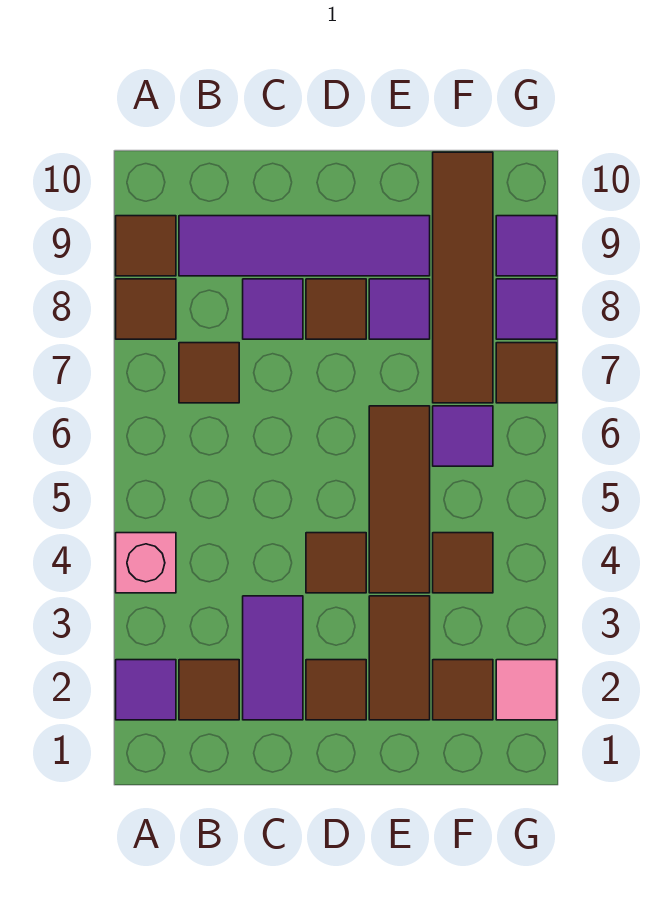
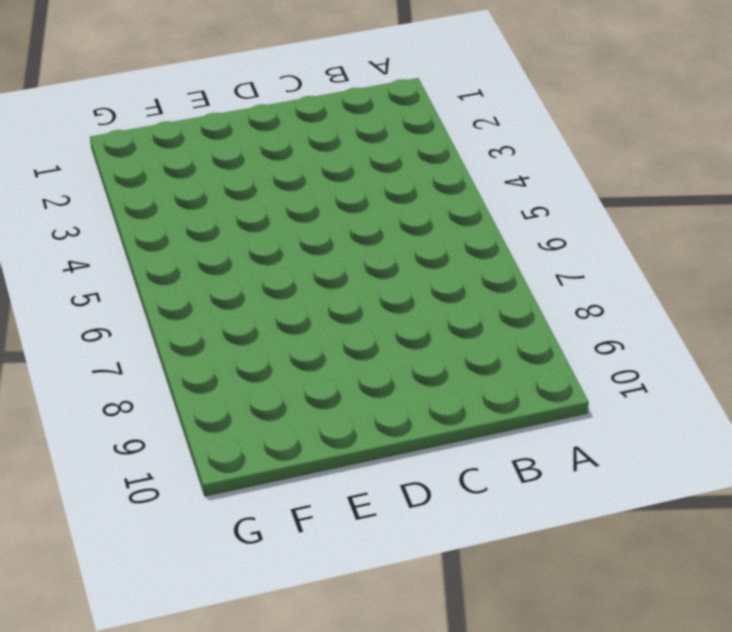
none -> purple tile A2 level 1
none -> pink brick A4 level 1
none -> brown tile A8 level 1

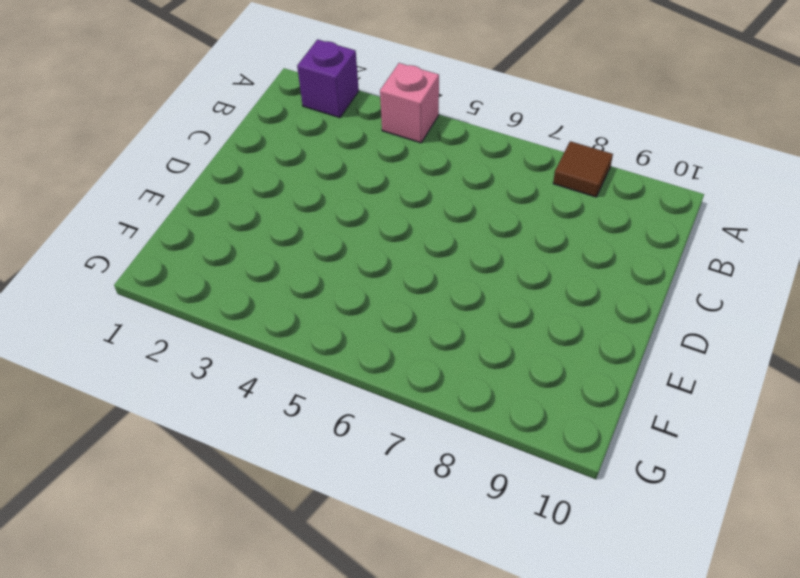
purple brick A2 level 1 -> purple tile A2 level 1
none -> brown tile A9 level 1
none -> brown tile B2 level 1
none -> brown tile B7 level 1

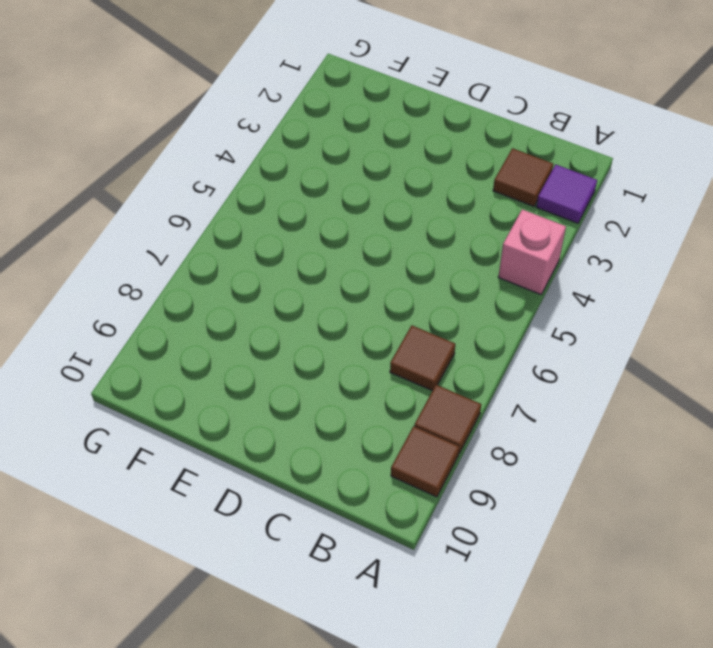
none -> purple tile B9:E9 level 1
none -> purple tile C2:C3 level 1
none -> purple tile C8 level 1

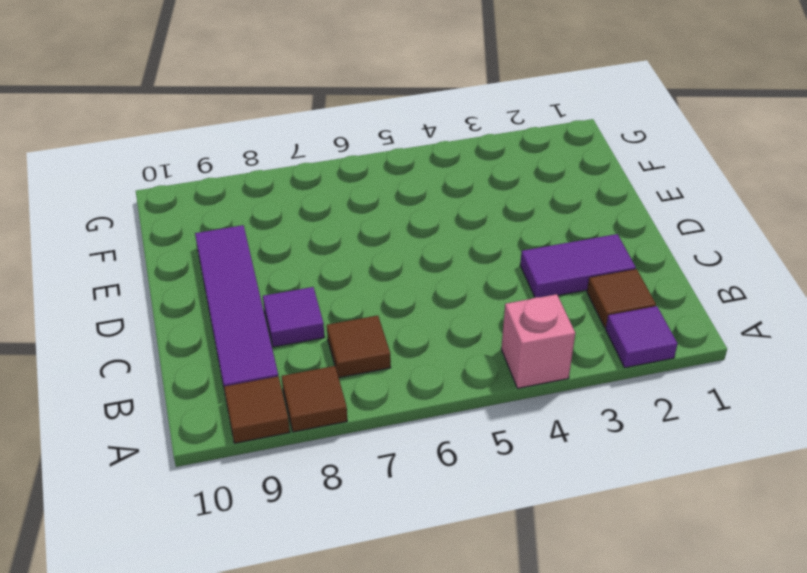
none -> brown tile D2 level 1
none -> brown tile D4 level 1
none -> brown tile D8 level 1

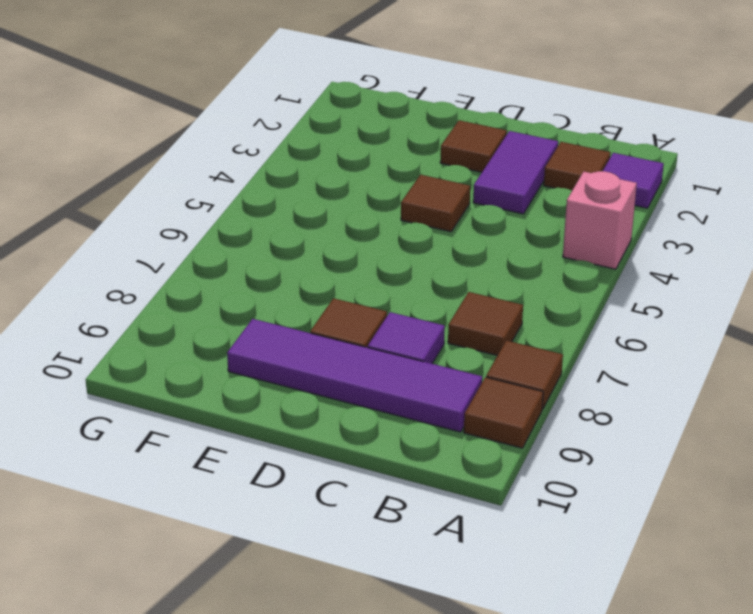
none -> brown tile E2:E3 level 1
none -> brown tile E4:E6 level 1
none -> purple tile E8 level 1

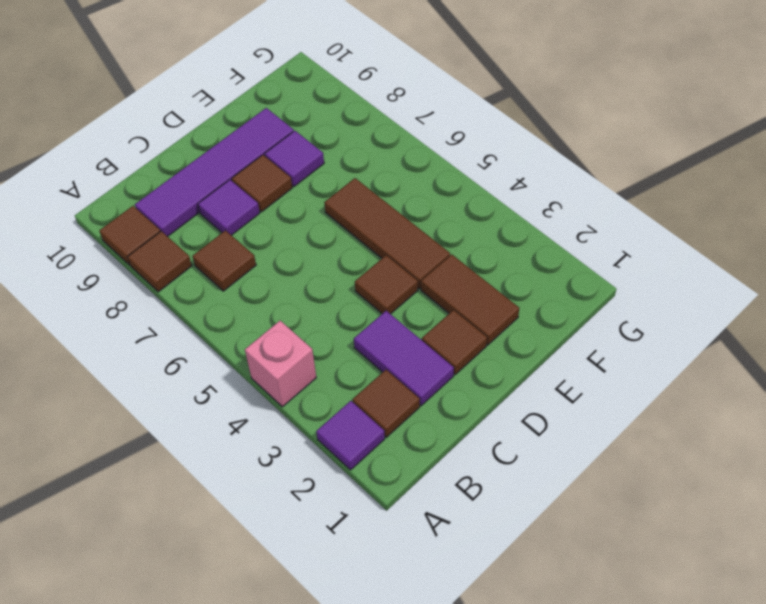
none -> brown tile F2 level 1
none -> brown tile F4 level 1
none -> purple tile F6 level 1

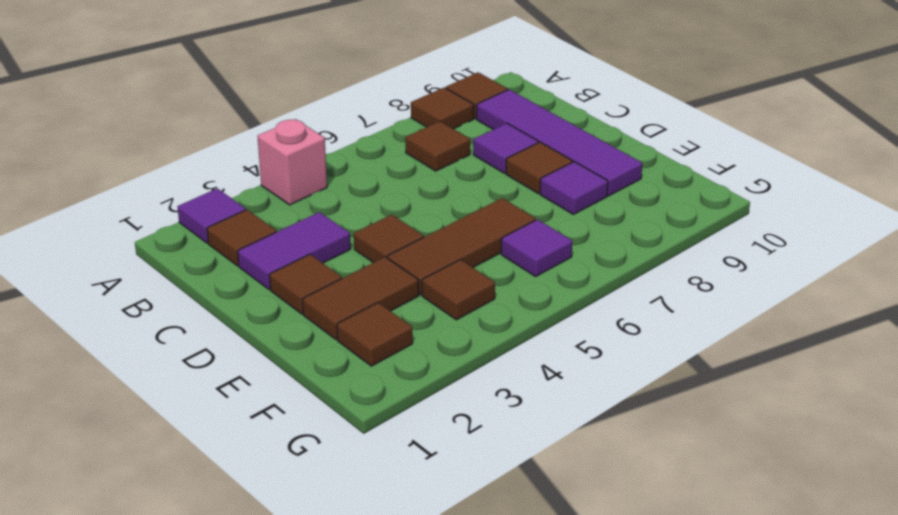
none -> brown tile F7:F10 level 1
none -> pink tile G2 level 1
none -> brown tile G7 level 1

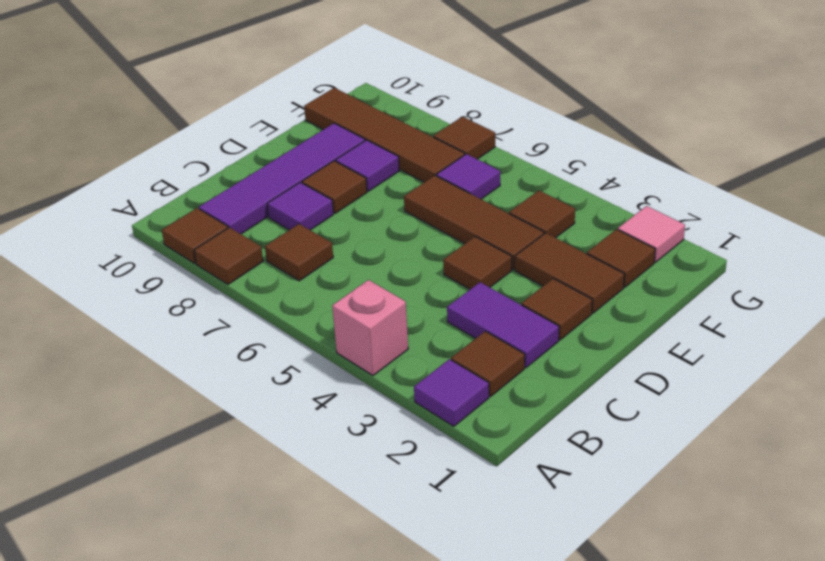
none -> purple tile G8 level 1
none -> purple tile G9 level 1

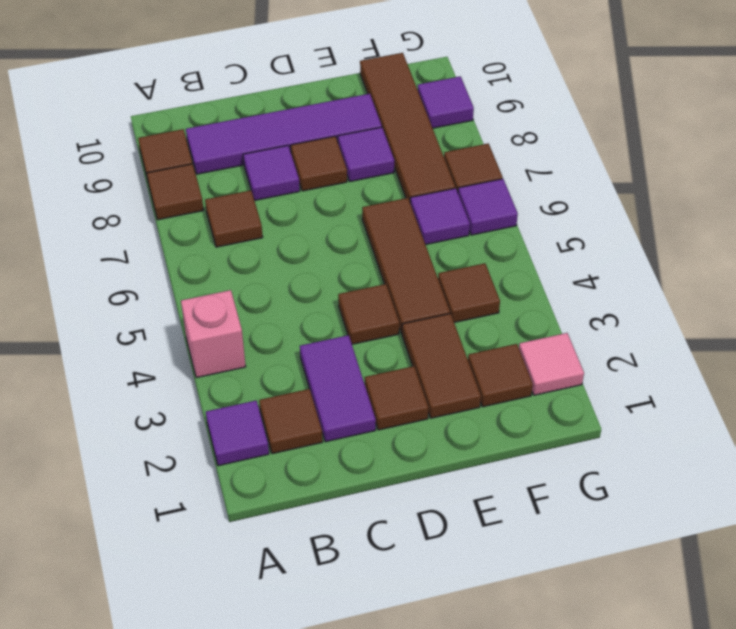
purple tile G6 level 1 -> purple tile G8 level 1

